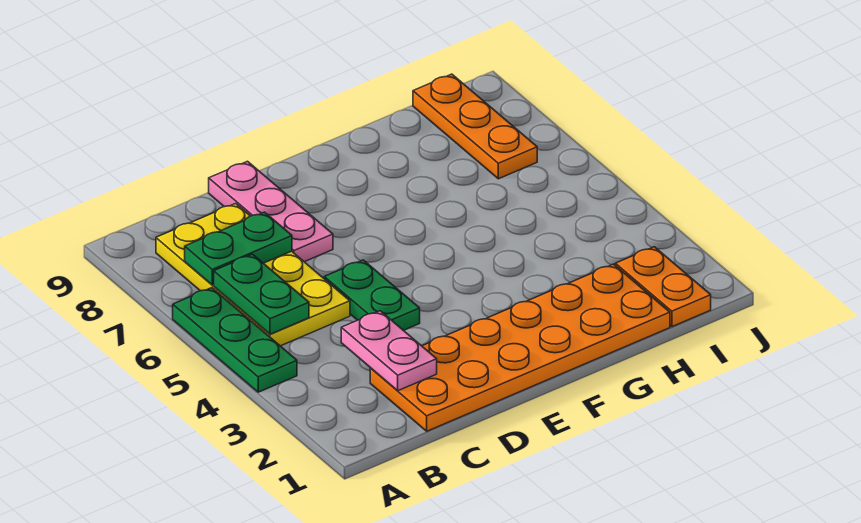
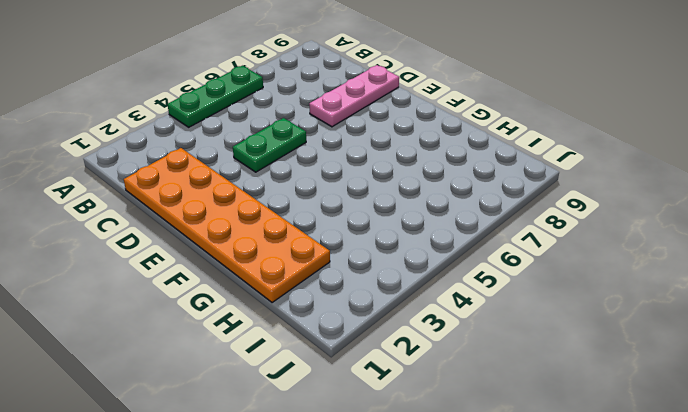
none -> yellow plate B5:C8 level 1
none -> orange plate I1:I2 level 1

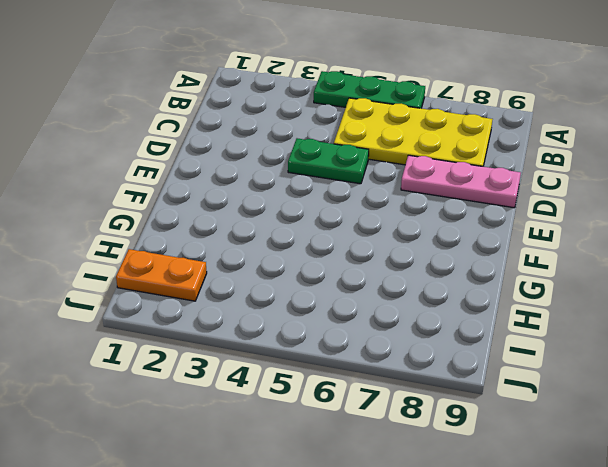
none -> orange plate C1:H2 level 1
none -> orange plate I7:I9 level 1

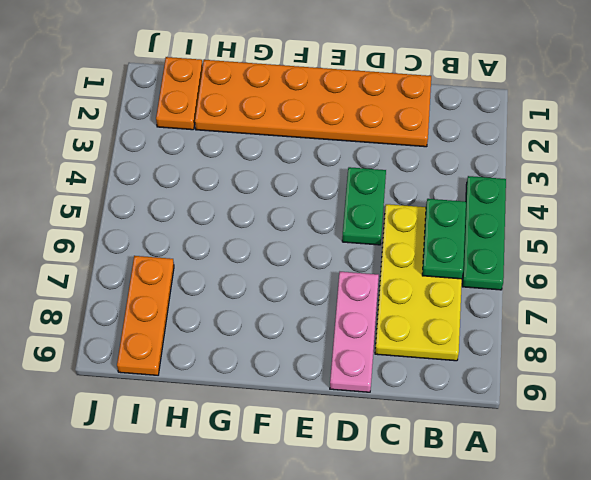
none -> green plate B7:C7 level 2
none -> pink plate C2:C3 level 2

